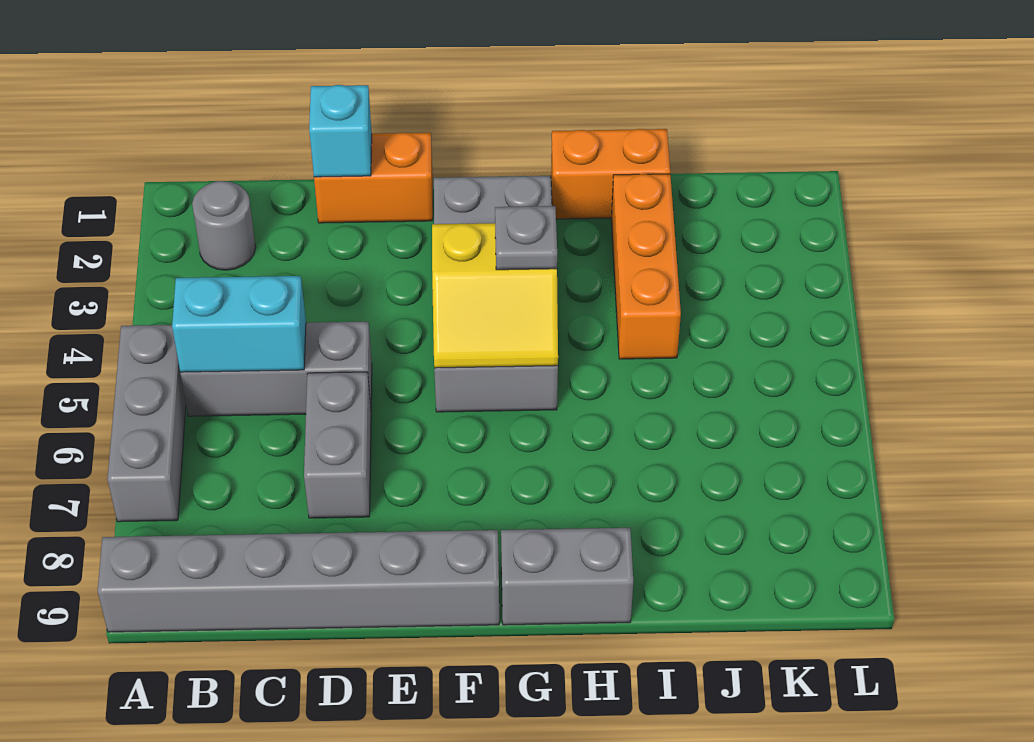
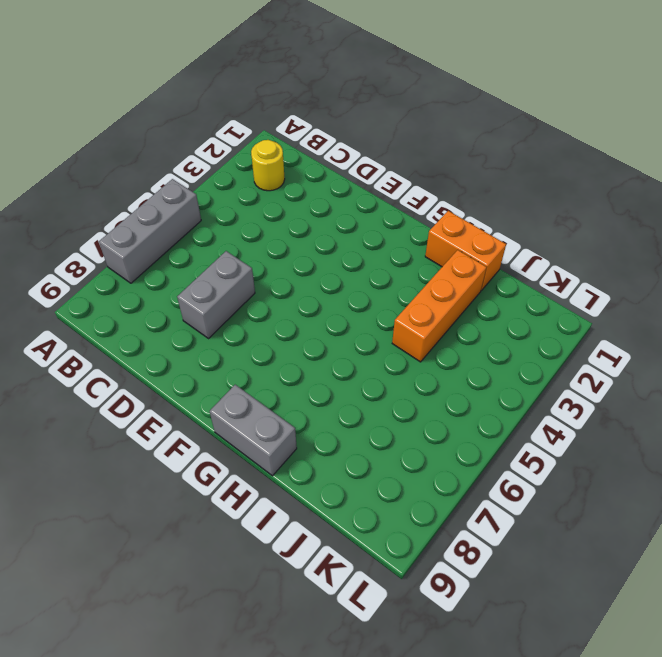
yellow round brick B2 level 1 -> grey round brick B2 level 1
none -> grey brick A9:F9 level 1
none -> grey brick B5:D5 level 1
none -> orange brick D1:E1 level 1

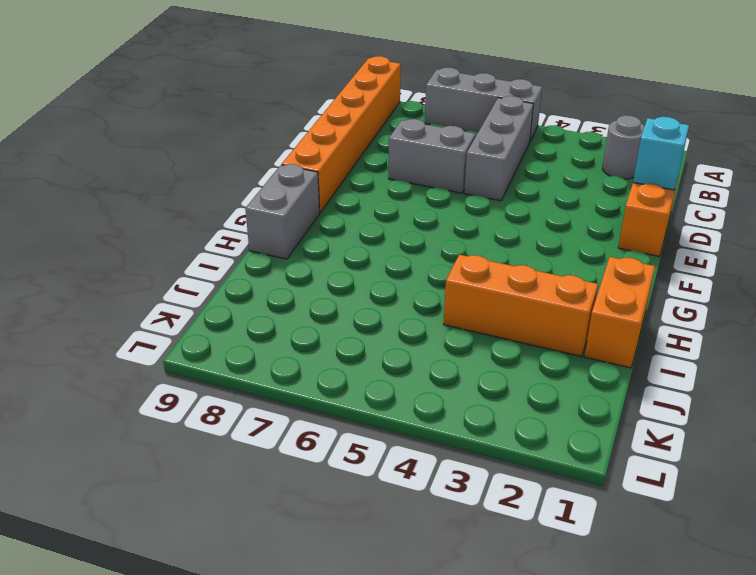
orange brick A9:F9 level 1 -> grey brick A9:F9 level 1
none -> grey brick F2:G5 level 1
none -> cyan brick B5:C5 level 2
none -> yellow slope F4:G5 level 2 top 4

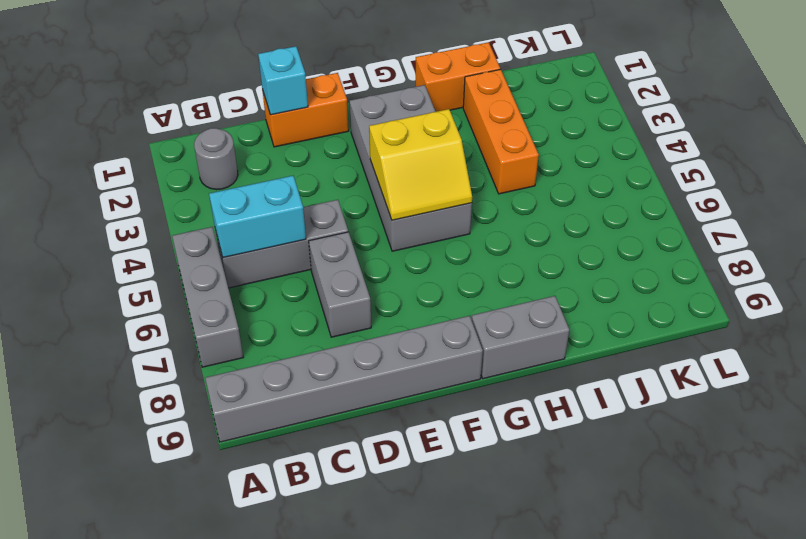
none -> grey plate G4 level 3

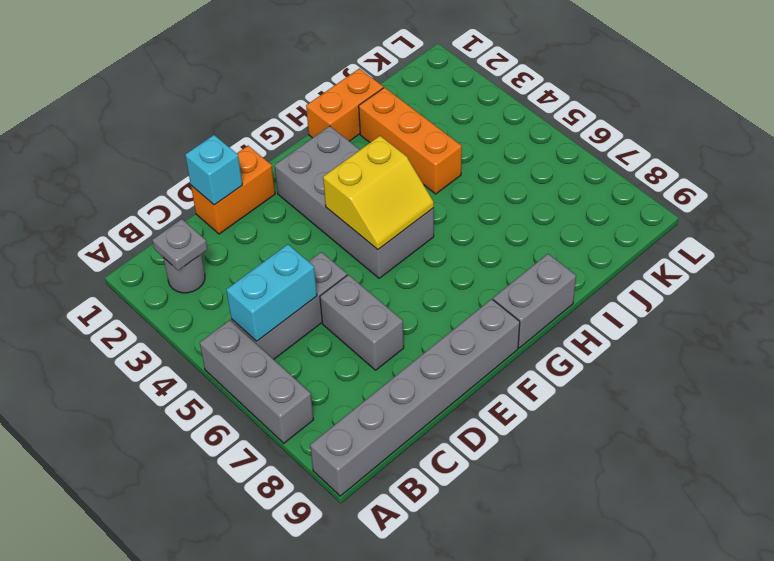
grey plate B2 level 2 -> grey plate G4 level 3

